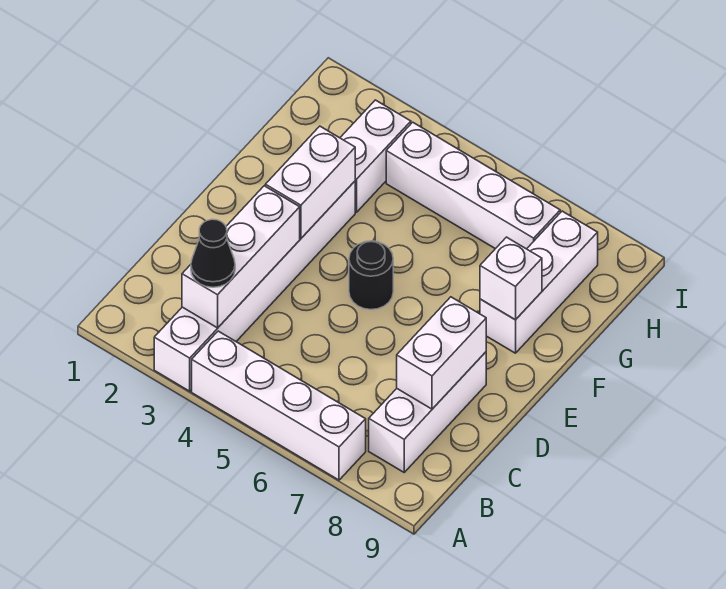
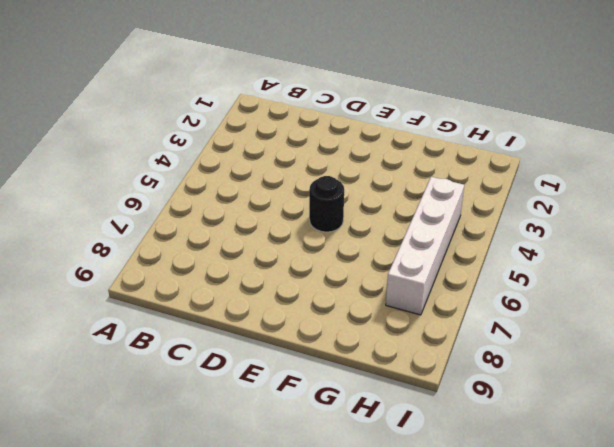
none -> white brick A3:F3 level 1
none -> white brick A4:A7 level 1
none -> white brick B8:D8 level 1

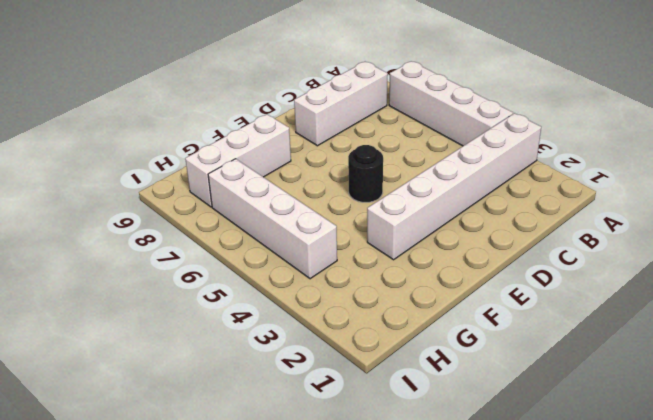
none -> white brick G3:H3 level 1
none -> white brick B3:D3 level 2
none -> white brick C8:D8 level 2

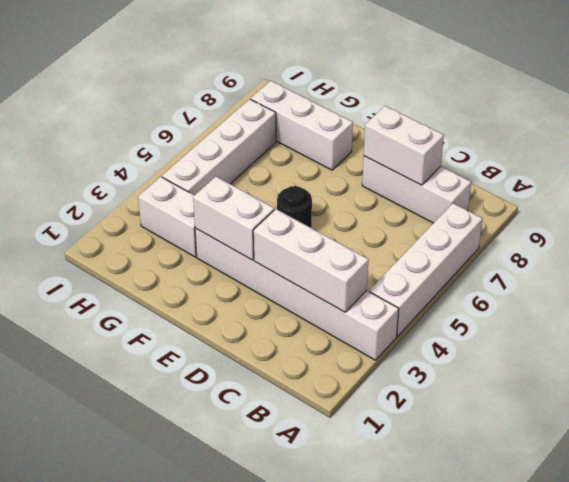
none -> white brick F8 level 2
none -> black cone B3 level 3

